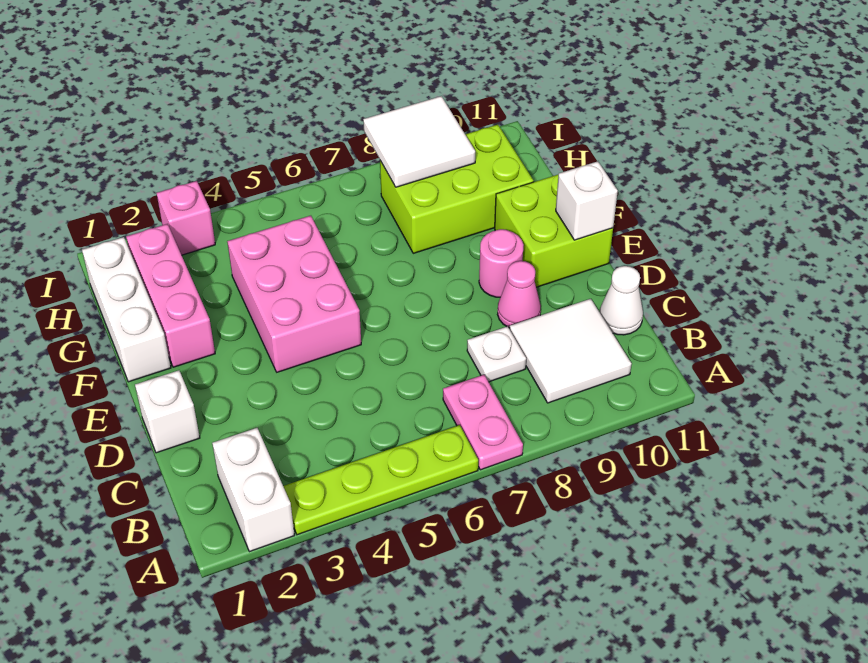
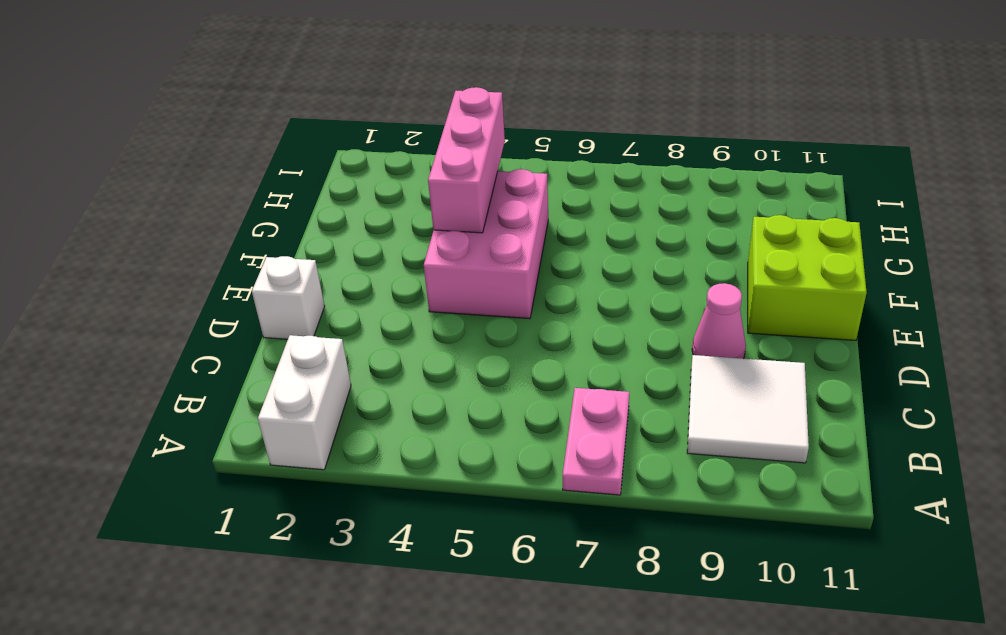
pink brick F4:H4 level 2 -> pink brick F2:H2 level 1
none -> lime plate A3:A6 level 1
none -> white plate C8 level 1
none -> white cone C11 level 1

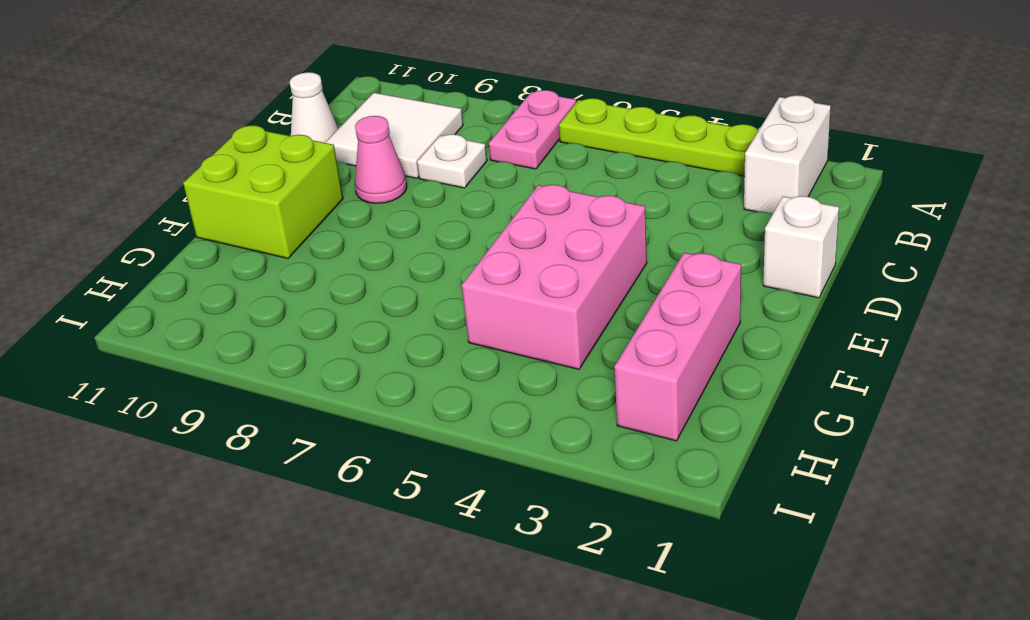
none -> pink round brick E9 level 1
none -> white brick F1:H1 level 1
none -> lime brick G8:H10 level 1

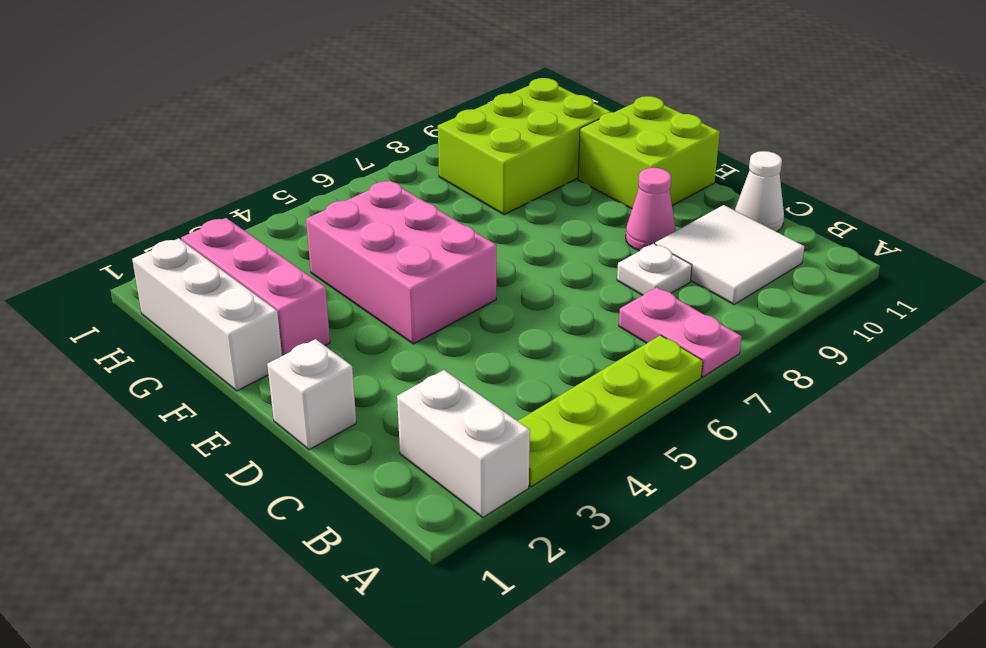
none -> pink round brick E9 level 1
none -> pink brick I3 level 1
none -> white brick E11 level 2

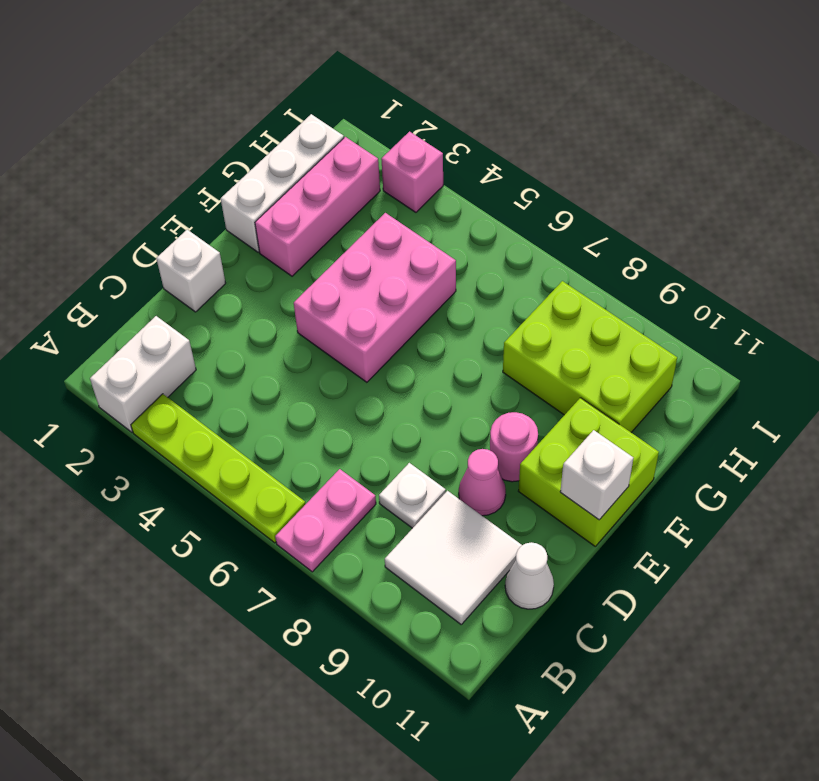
none -> white tile H8:I9 level 2

